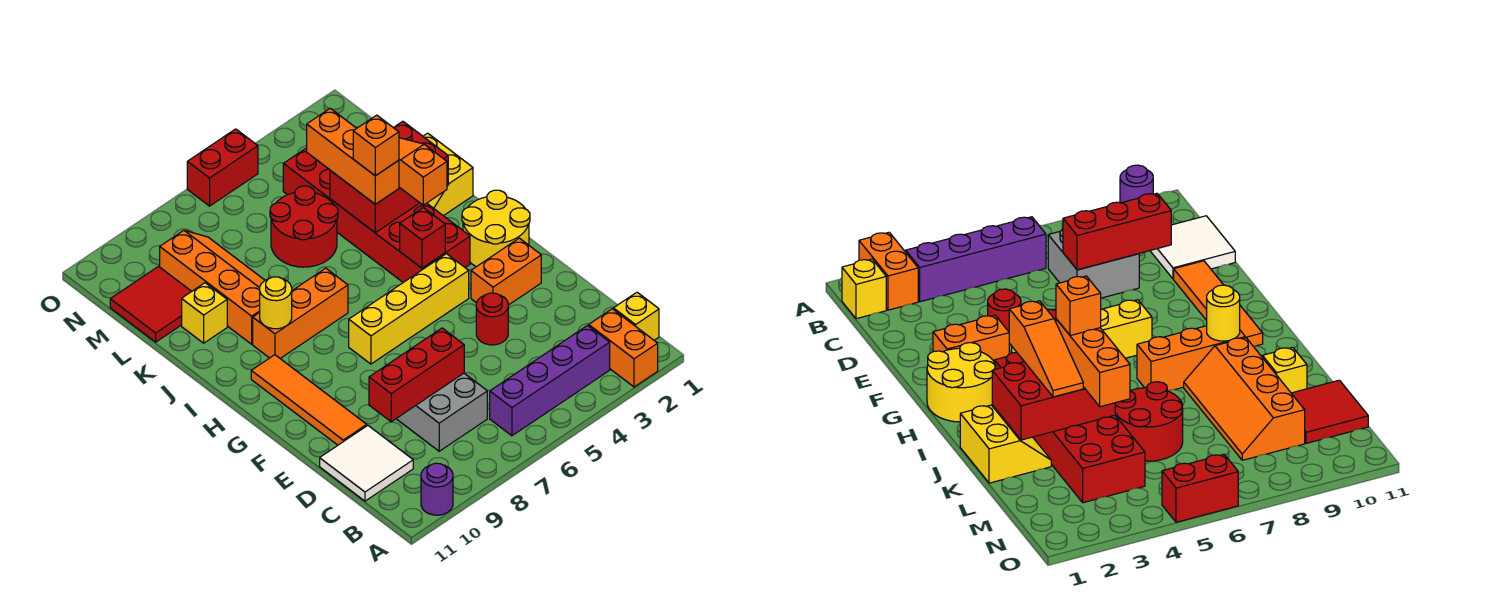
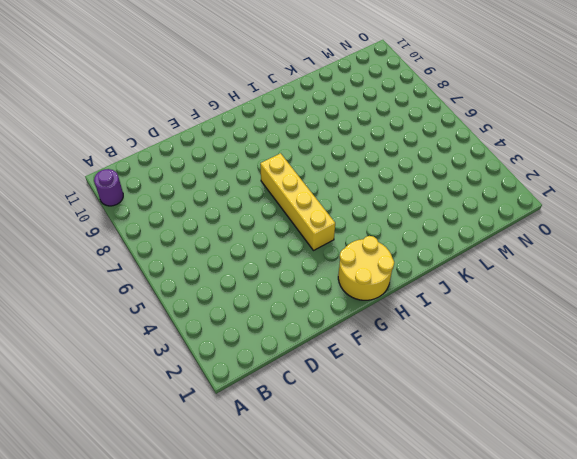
none -> orange brick A2:B2 level 1
none -> yellow brick B1 level 1
none -> purple brick B3:B6 level 1

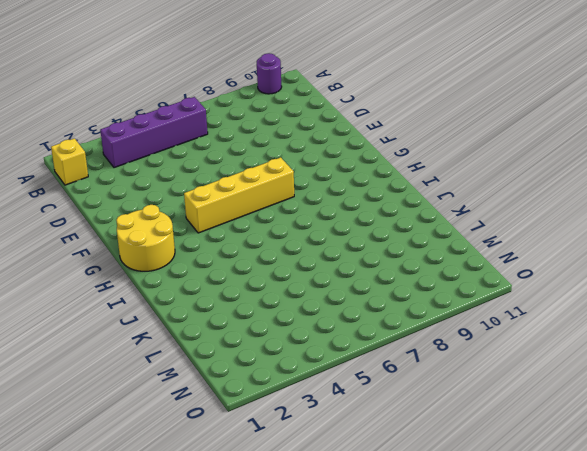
none -> orange brick A2:B2 level 1
none -> grey brick C7:D8 level 1
none -> white tile C10:D11 level 1

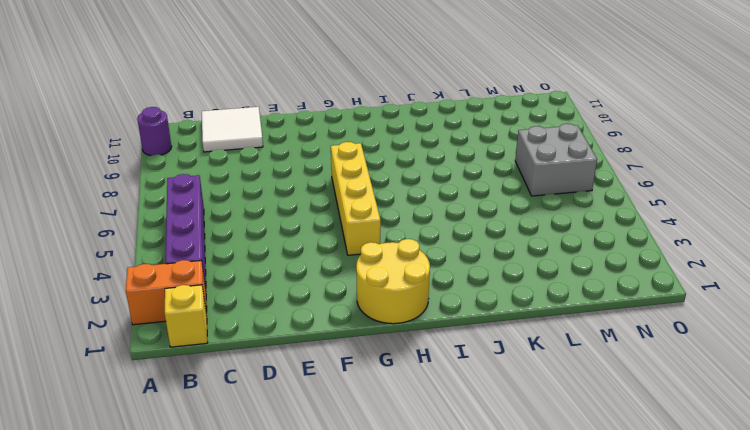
grey brick M6:N7 level 1 -> grey brick C7:D8 level 1
none -> red round brick E4 level 1
none -> orange tile E10:H10 level 1
none -> orange brick F2:F3 level 1

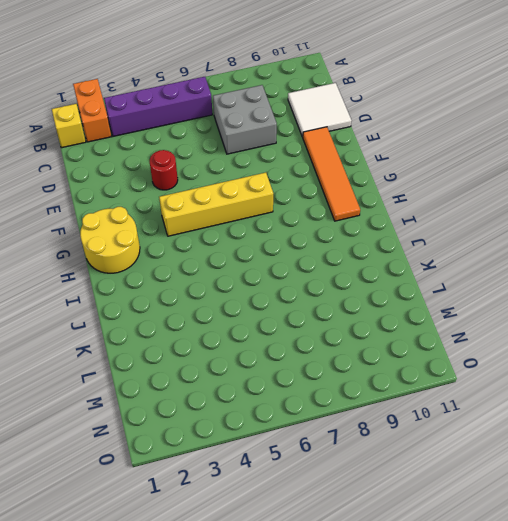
none -> purple round brick A10 level 1
none -> orange brick F2:F3 level 1
none -> red brick H3:M4 level 1

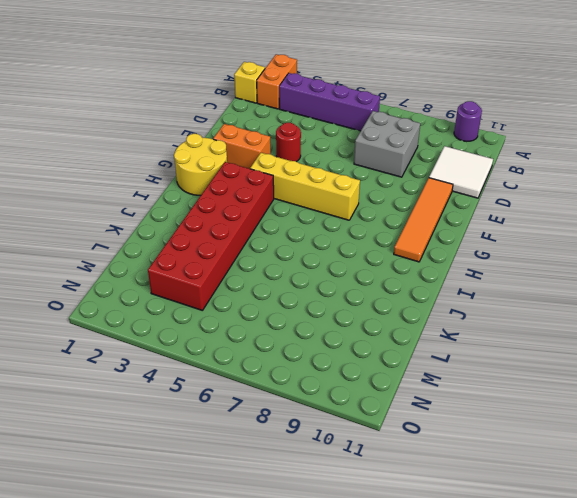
none -> orange brick I7:I9 level 1
none -> yellow slope J1:K2 level 1 top 1
none -> orange slope J8:M9 level 1 top 9

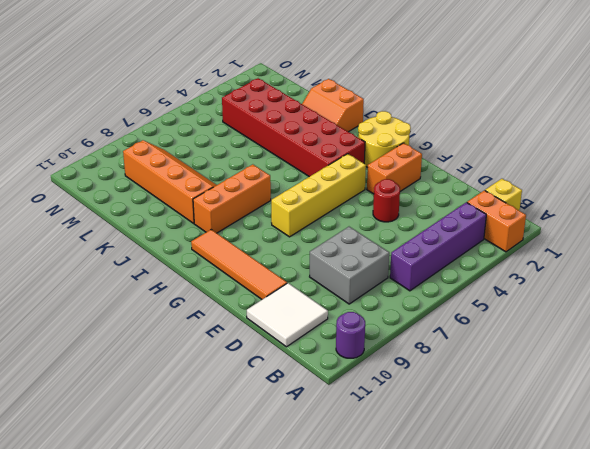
orange slope J1:K2 level 1 top 1 -> yellow slope J1:K2 level 1 top 1
none -> red round brick K5:L6 level 1
none -> yellow brick K10 level 1
none -> red tile L10:M11 level 1

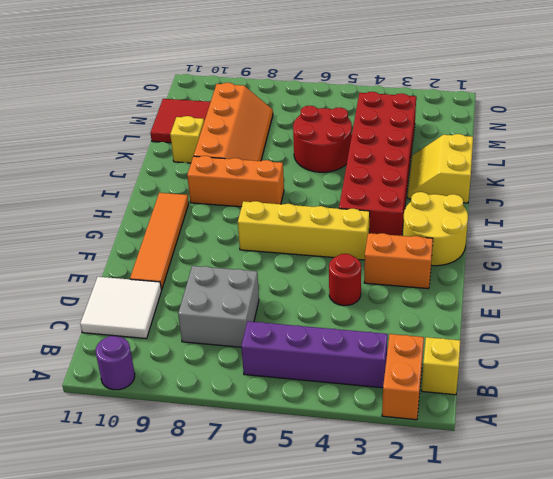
none -> red brick O5:O6 level 1
none -> red brick D7:D9 level 2
none -> red brick H4 level 2

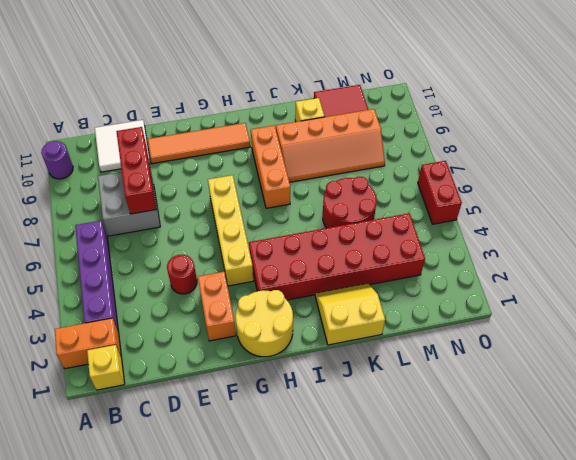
none -> red brick H4 level 2
none -> yellow round brick I9 level 2
none -> red brick J2:K4 level 2

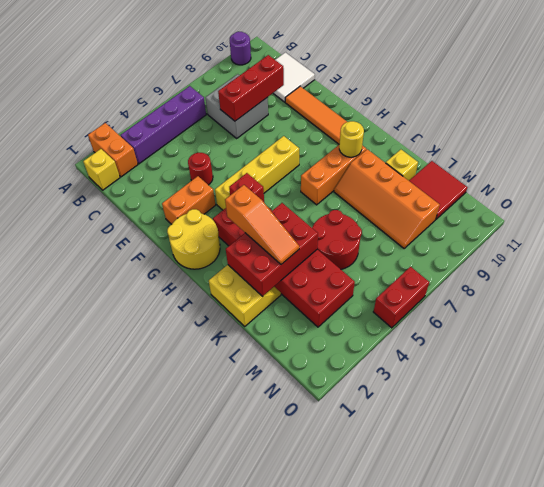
none -> orange brick J4:L4 level 3
none -> orange brick J4 level 4

